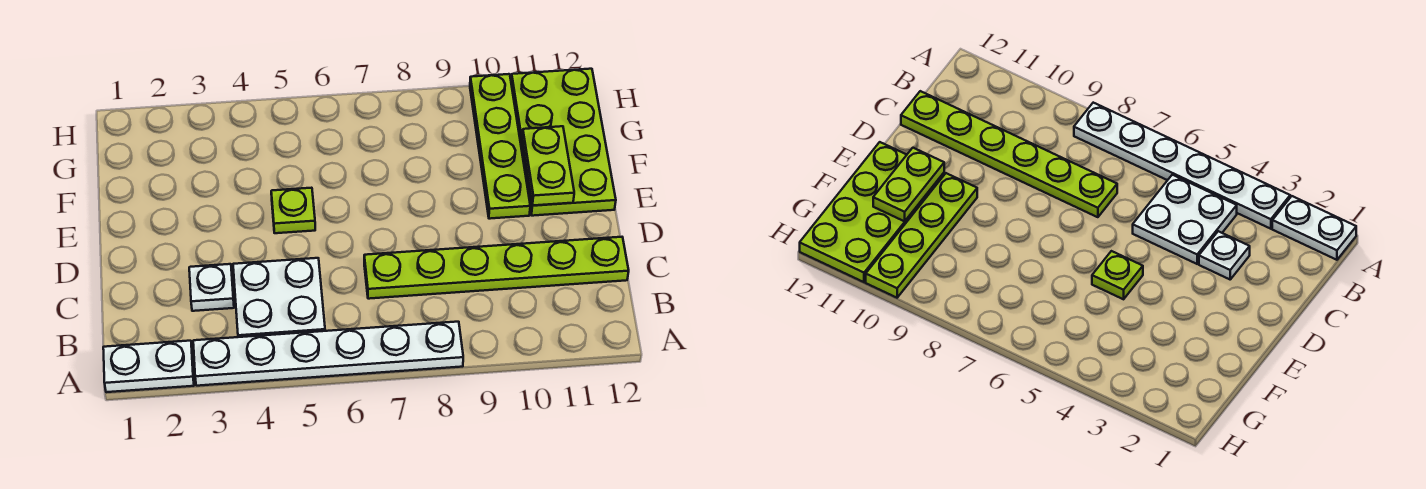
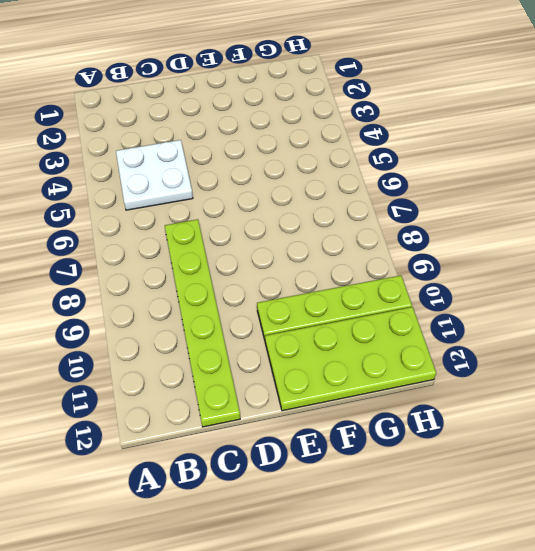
none -> white plate A1:A2 level 1
none -> white plate A3:A8 level 1

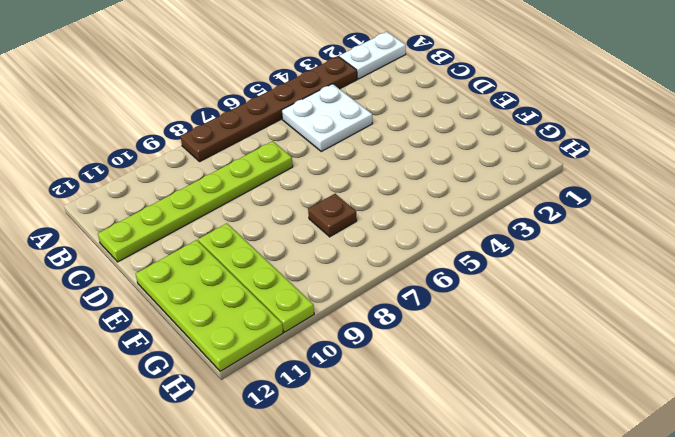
brown plate A3:A8 level 1 -> white plate A3:A8 level 1
brown plate F7 level 1 -> none
none -> white plate C3 level 1
none -> lime plate E5 level 1

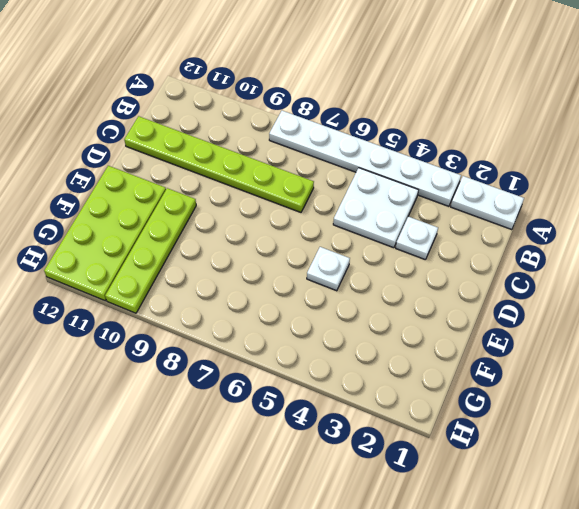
white plate E5 level 1 -> lime plate E5 level 1
none -> lime plate E11:F11 level 2

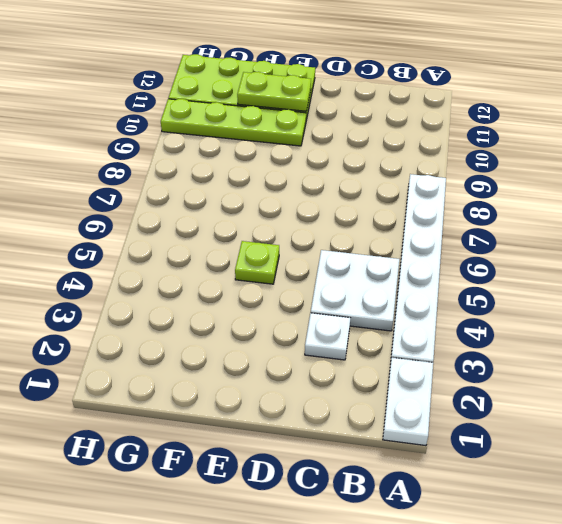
none -> lime plate C7:C12 level 1

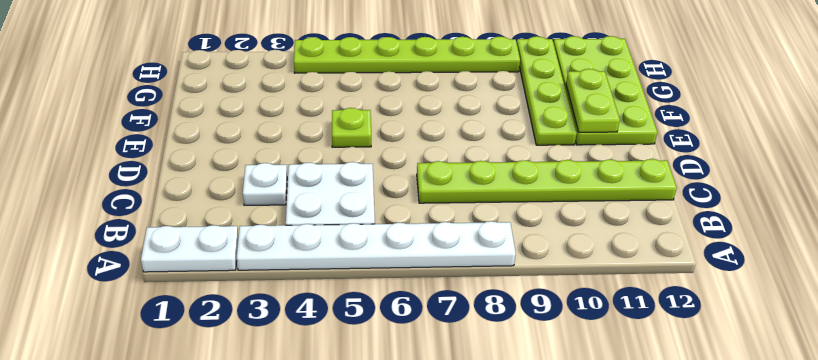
lime plate H4:H9 level 1 -> none

